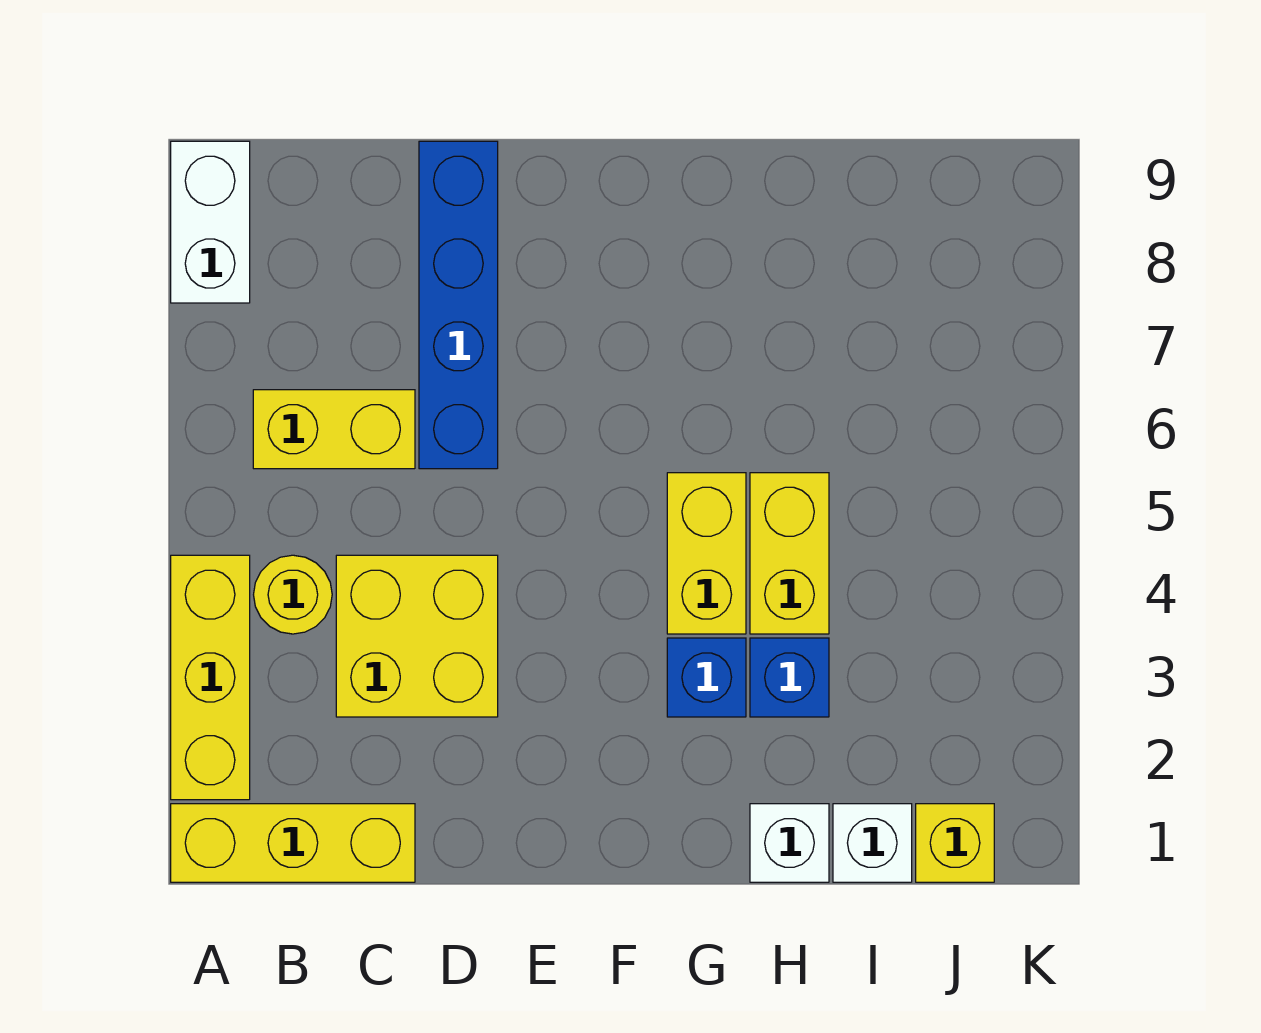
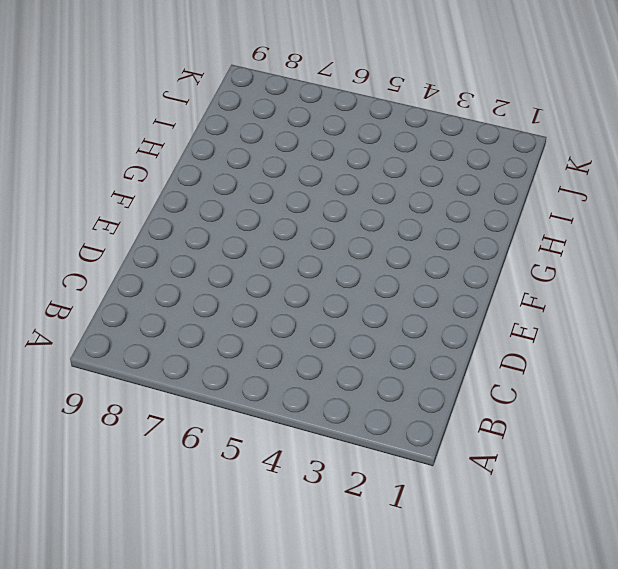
none -> yellow brick A1:C1 level 1
none -> yellow brick A2:A4 level 1
none -> white brick A8:A9 level 1

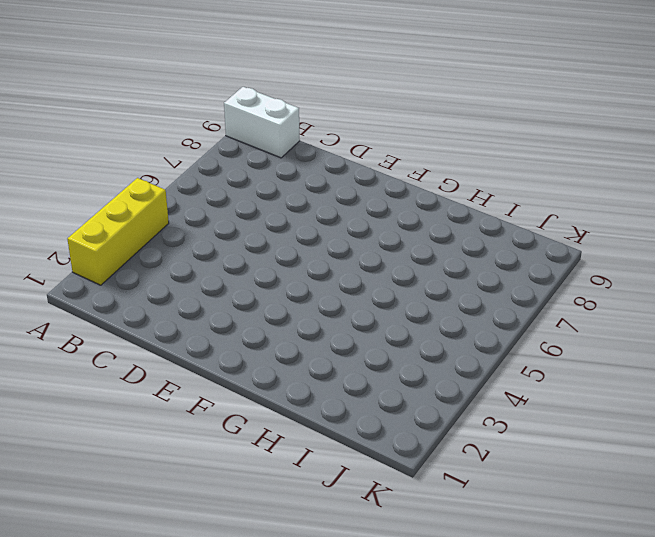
white brick A9:B9 level 1 -> white brick A8:A9 level 1
none -> yellow brick A1:C1 level 1
none -> yellow round brick B4 level 1
none -> yellow brick B6:C6 level 1

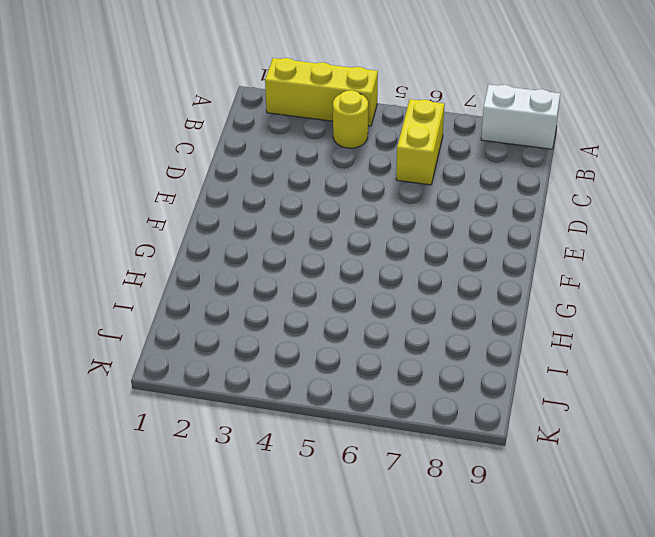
none -> yellow brick A1:C1 level 1
none -> yellow brick C3:D4 level 1
none -> blue brick D6:D9 level 1

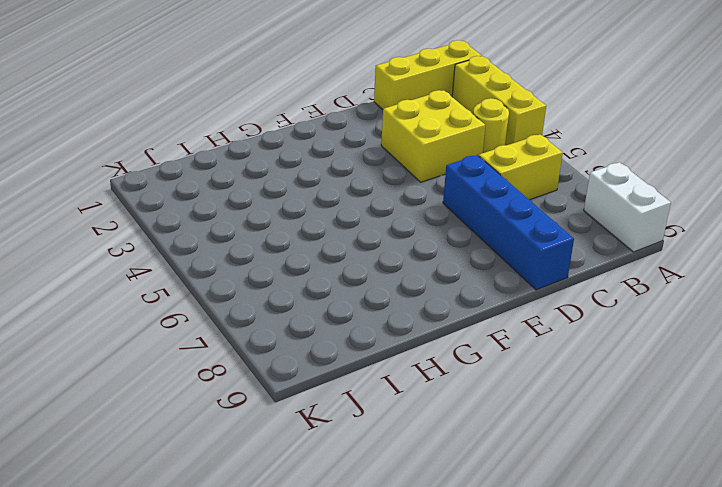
none -> blue brick G3 level 1
none -> yellow brick G4:G5 level 1
none -> white brick H1 level 1

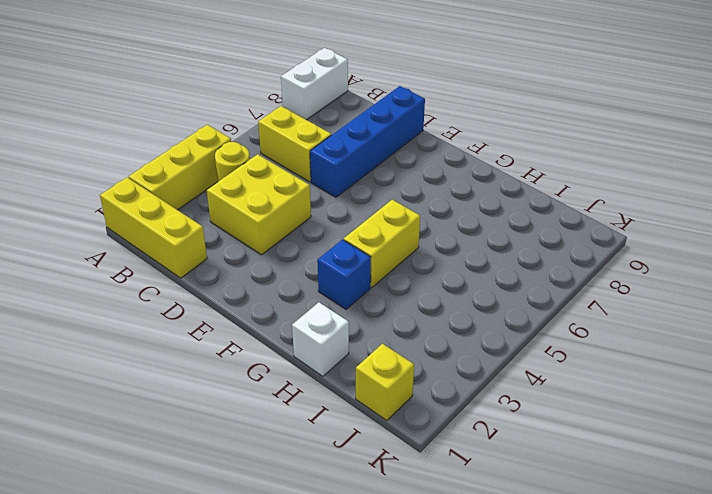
none -> blue brick H3 level 1
none -> yellow brick H4:H5 level 1
none -> white brick I1 level 1

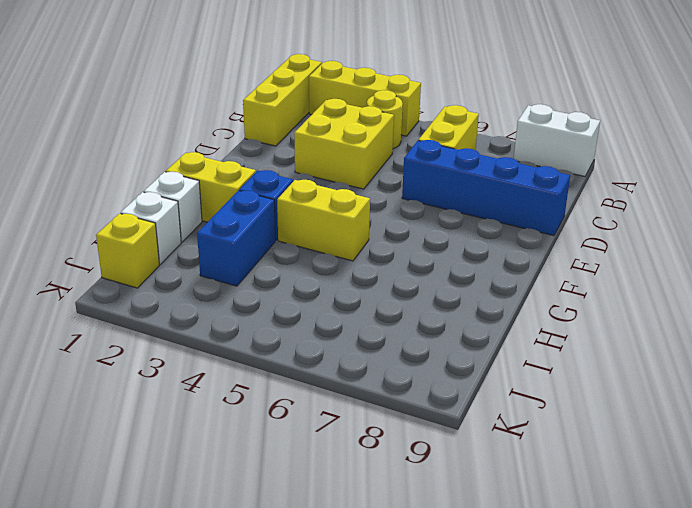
yellow brick G1:G2 level 1 -> yellow brick H4:H5 level 1
blue brick H3:I3 level 1 -> blue brick H3 level 1

